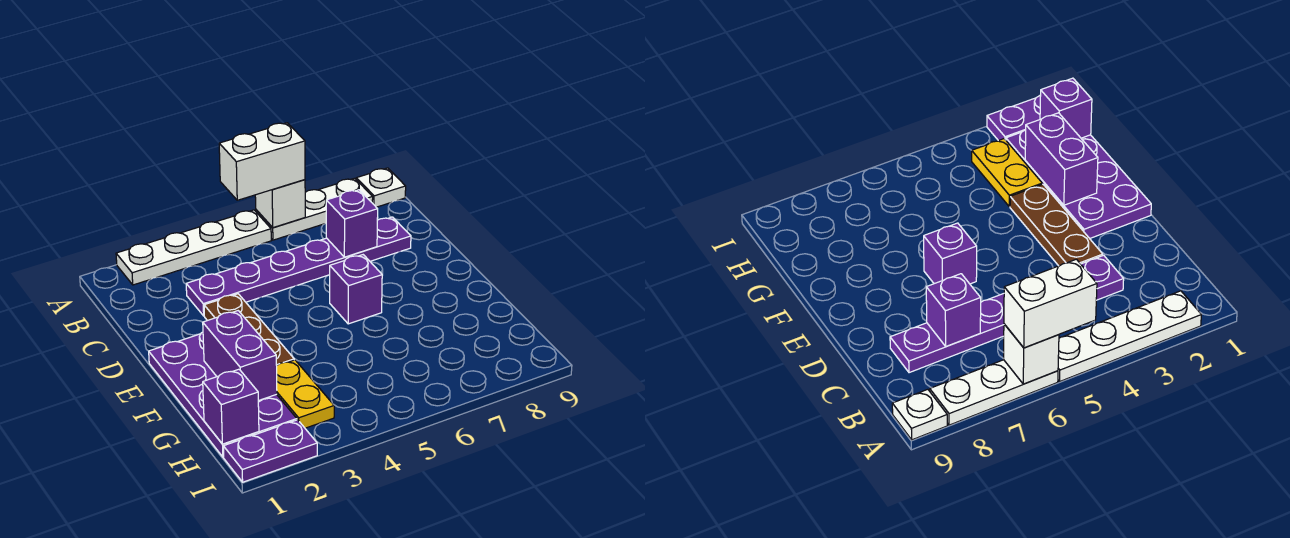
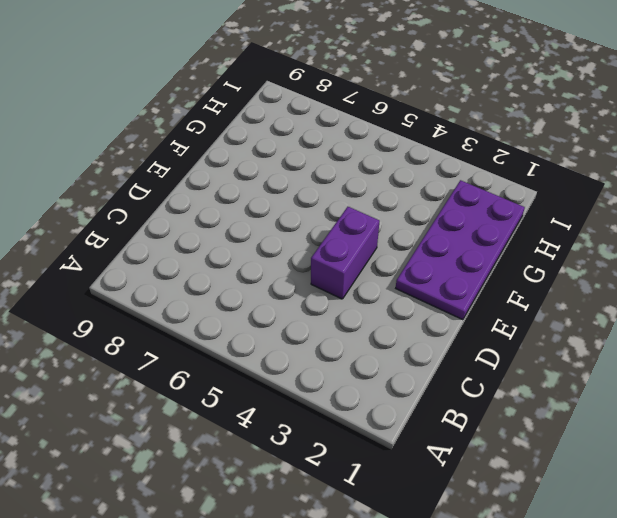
purple brick D4:E4 level 1 -> purple brick F2:G2 level 2
none -> white plate A2:A5 level 1
none -> white plate A6:A8 level 1
none -> white plate A9 level 1

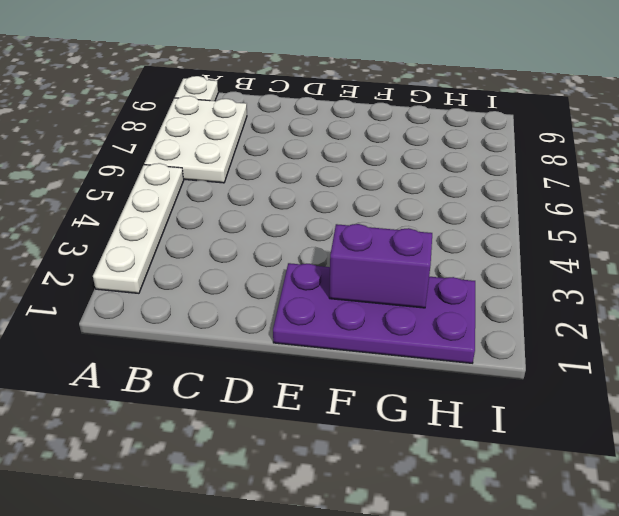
white plate A6:B8 level 1 -> white plate A6:A8 level 1
none -> purple plate C3:C8 level 1
none -> brown plate D3:F3 level 1
none -> purple brick E6 level 1

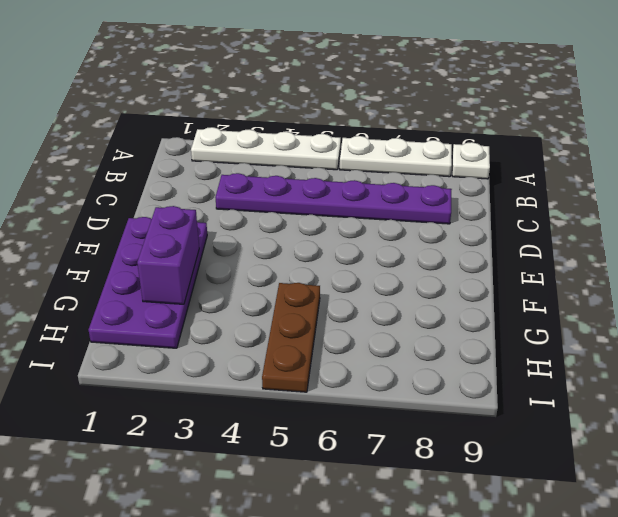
brown plate G5:I5 level 1 -> brown plate D3:F3 level 1
none -> purple brick E6 level 1
none -> yellow plate G3:H3 level 1
none -> purple plate I1:I2 level 1

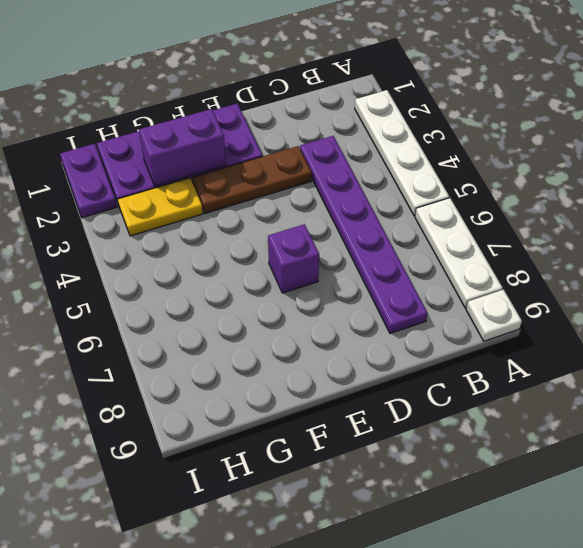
none -> white brick A6 level 2
none -> purple brick C7 level 2
none -> purple brick H1 level 2

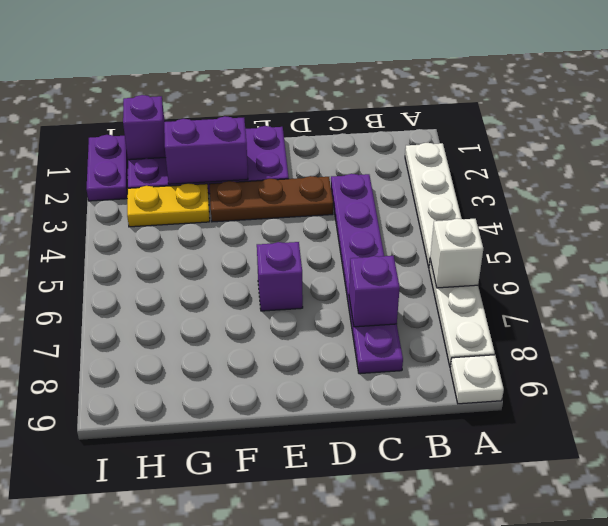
none -> white brick A5:A6 level 3

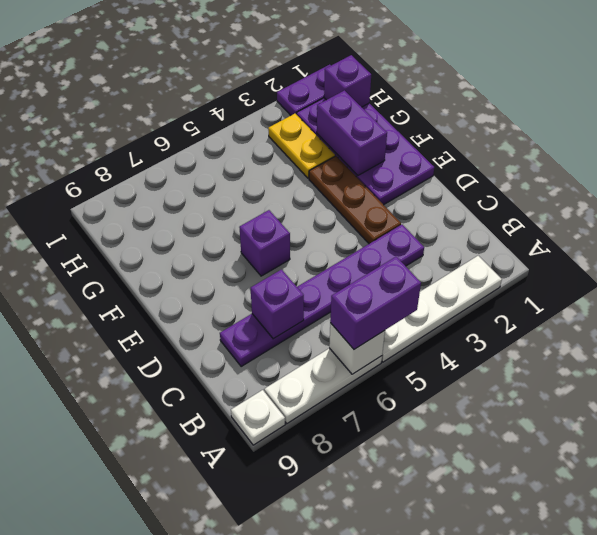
purple brick A5:A6 level 3 -> white brick A5:A6 level 3

